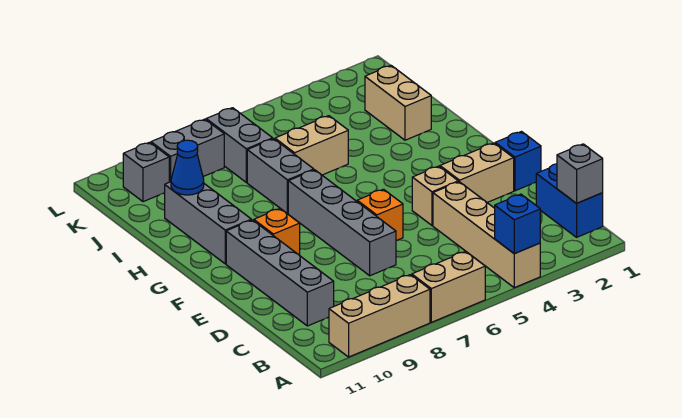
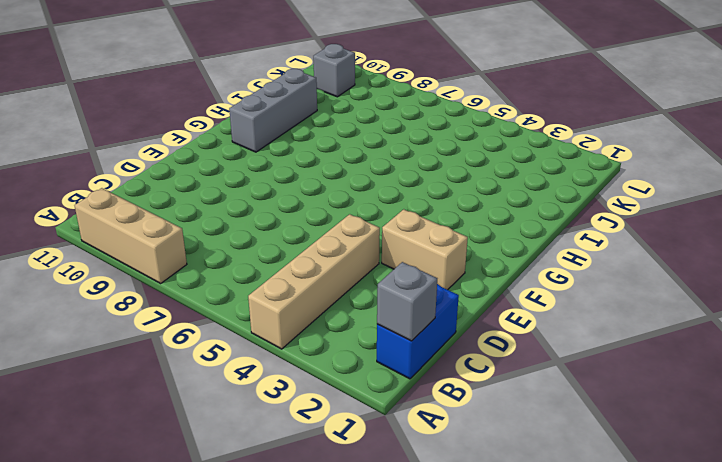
none -> tan brick A6:A7 level 1
none -> grey brick C10:F10 level 1
none -> grey brick D7:G7 level 1

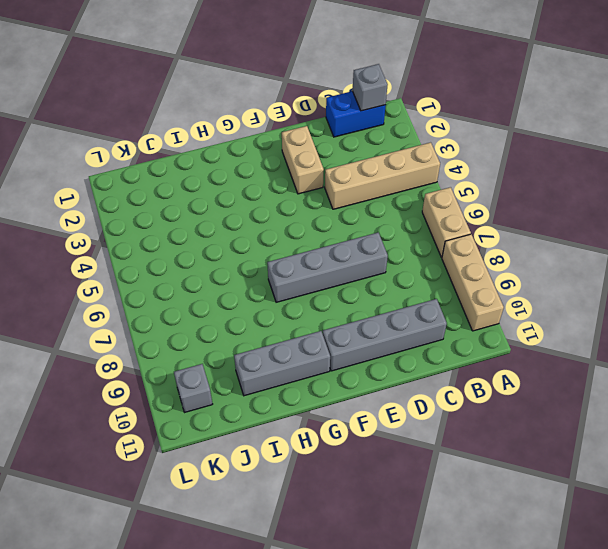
none -> blue brick E1 level 1
none -> tan brick E4 level 1
none -> orange brick E6 level 1

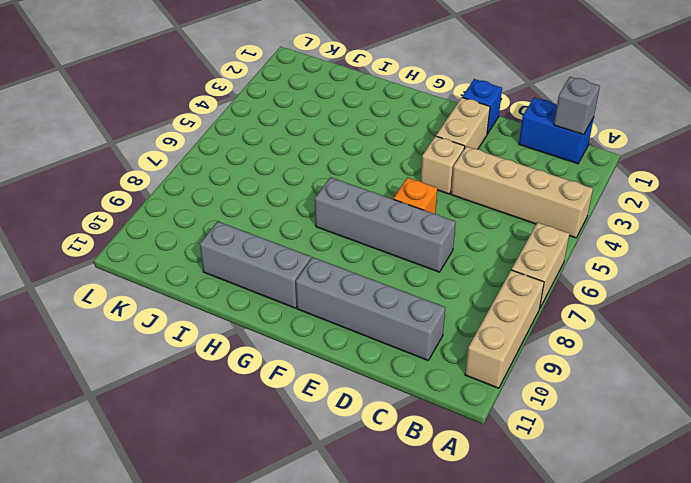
none -> orange brick F9 level 1
none -> grey brick H7:I7 level 1
none -> tan brick I2:J2 level 1

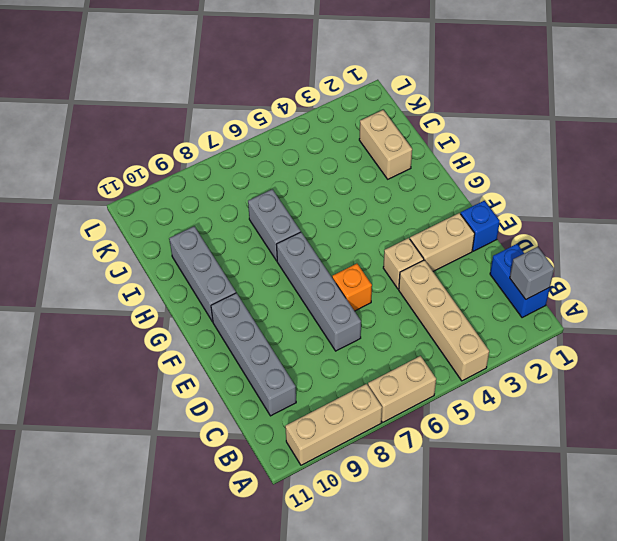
none -> orange brick F9 level 1
none -> tan brick I5:I6 level 1
none -> grey brick J7:K7 level 1

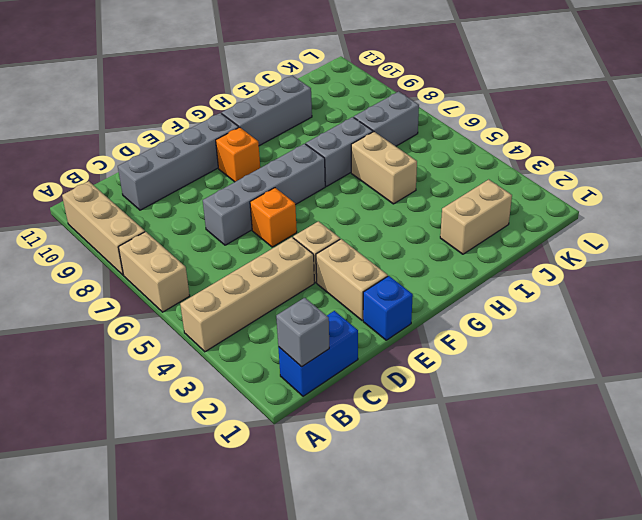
none -> grey brick K8:K9 level 1
none -> grey brick K10 level 1
none -> blue brick A4 level 2

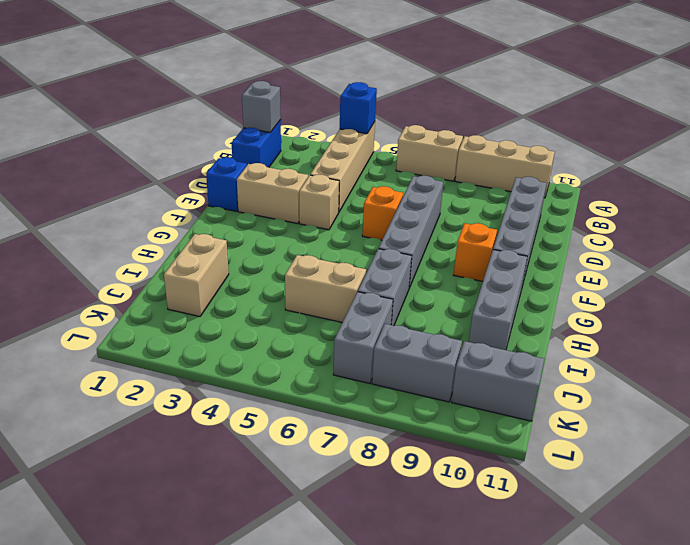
grey brick K10:K11 level 1 -> grey brick K10 level 1
none -> blue cone I10 level 2

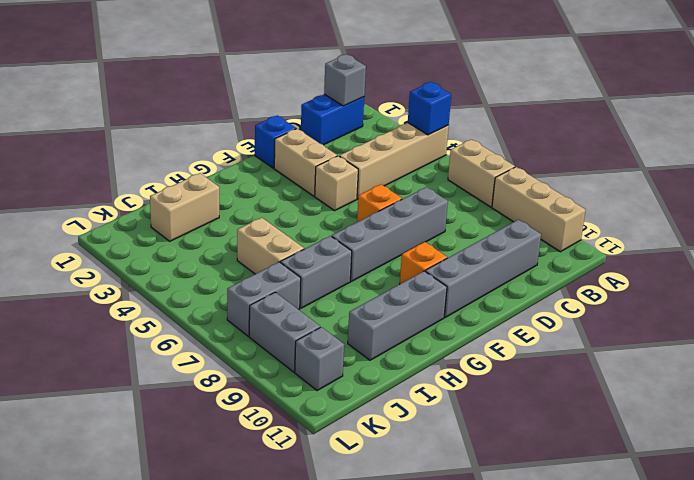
none -> blue cone I10 level 2

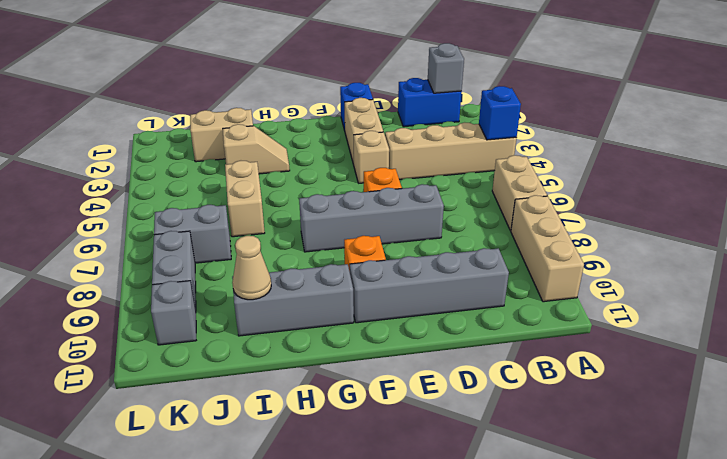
tan slope H3:I3 level 1 top I -> none
tan cone I10 level 2 -> blue cone I10 level 2
none -> grey brick H7:I7 level 1

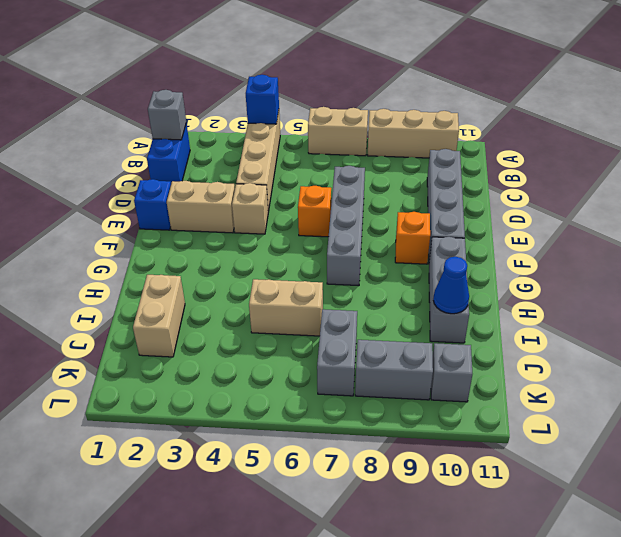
none -> grey brick H7:I7 level 1

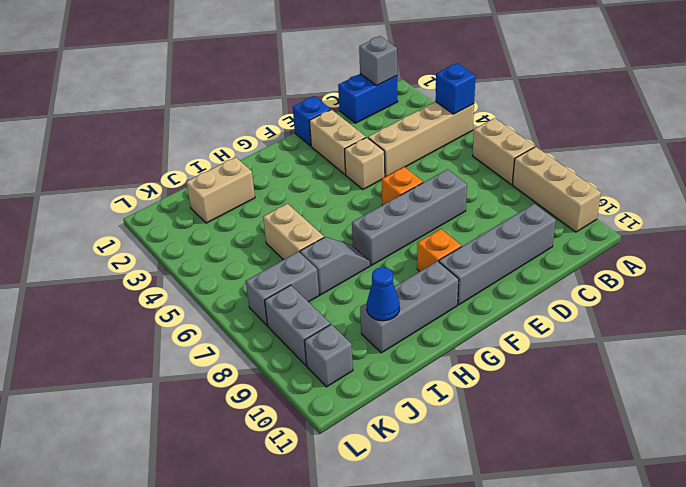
grey slope H7:I7 level 1 top I -> grey brick H7:I7 level 1

